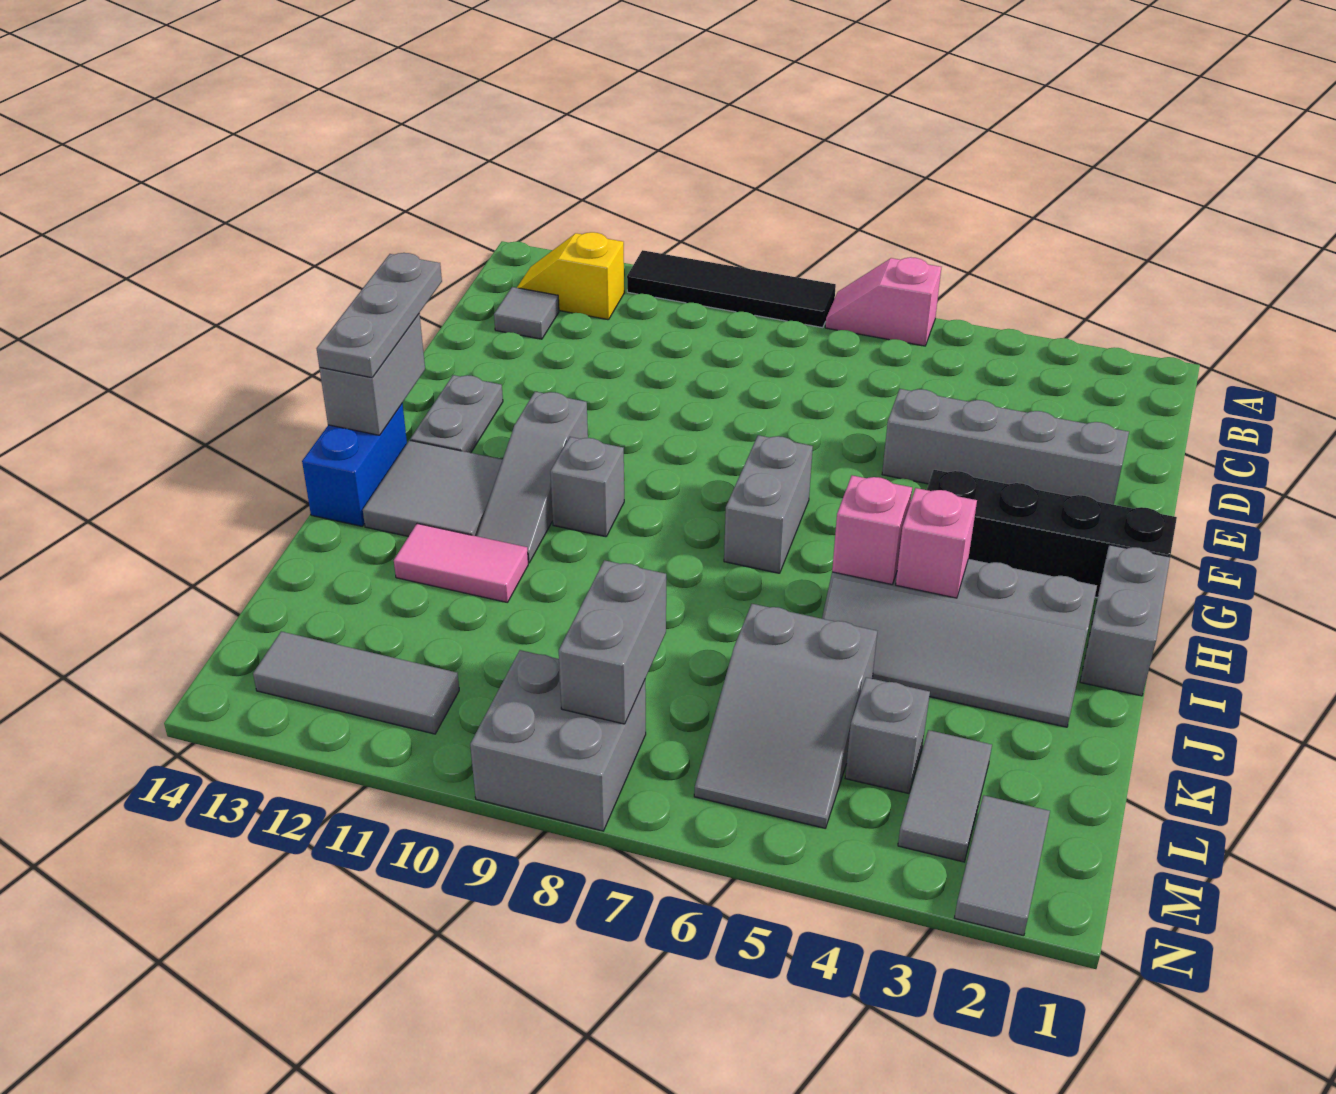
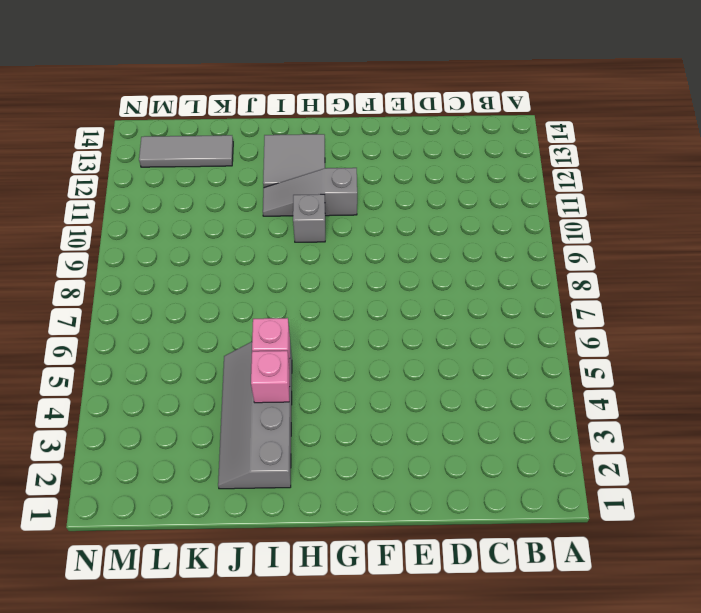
grey tile K13:M13 level 1 -> grey tile M11:M13 level 1
none -> pink slope A6:A7 level 1 top 6
none -> black tile A8:A11 level 1
none -> yellow slope B12:B13 level 1 top 12

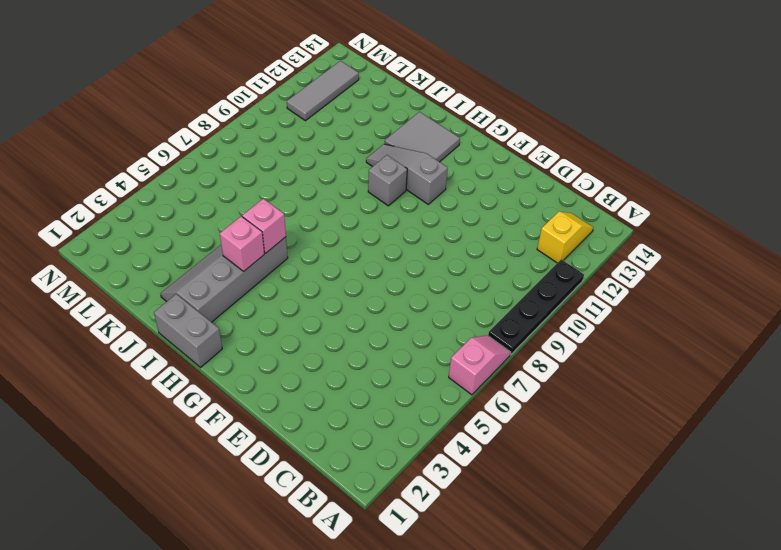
black plate A8:A11 level 1 -> black tile A8:A11 level 1
none -> grey tile C13 level 1
none -> grey brick E2:E5 level 1
none -> grey plate F13:G13 level 1

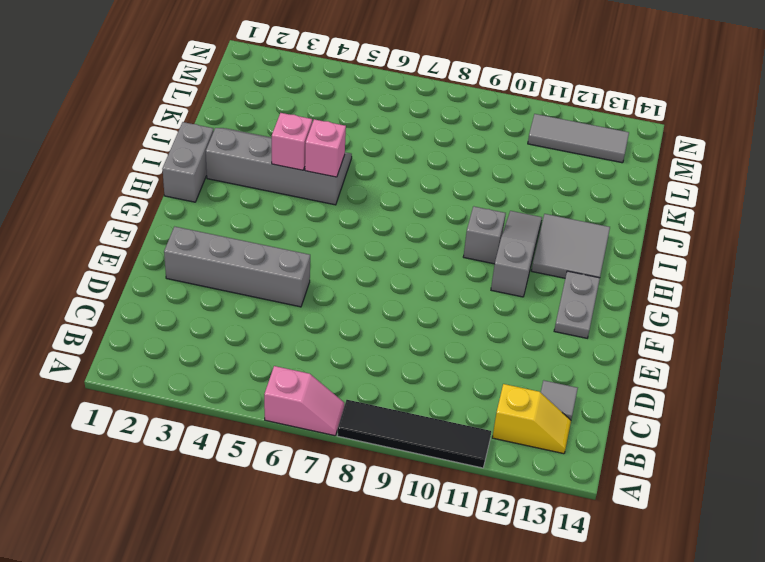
none -> black brick G1:G4 level 1
none -> grey brick G7:H7 level 1
none -> blue brick H14:I14 level 1

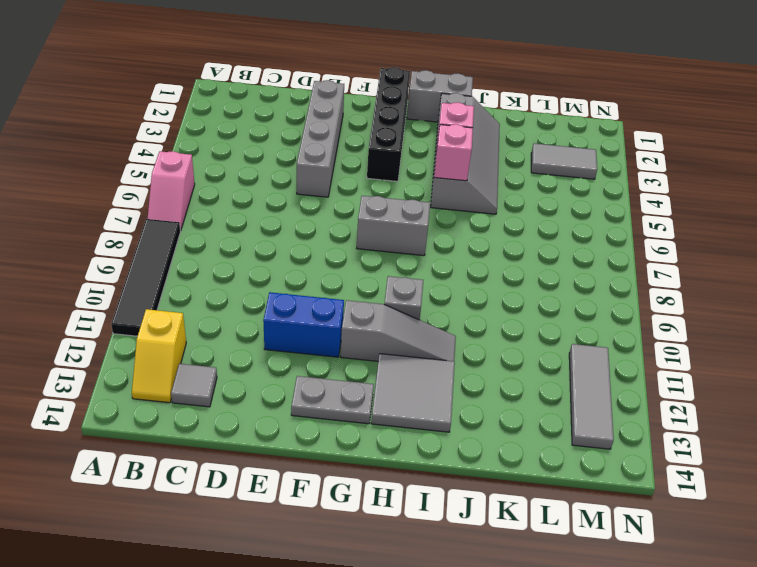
blue brick E11:F11 level 1 -> blue brick H14:I14 level 1
none -> pink tile J11:J12 level 1
none -> grey slope K5:M6 level 1 top K
none -> grey brick L4 level 1

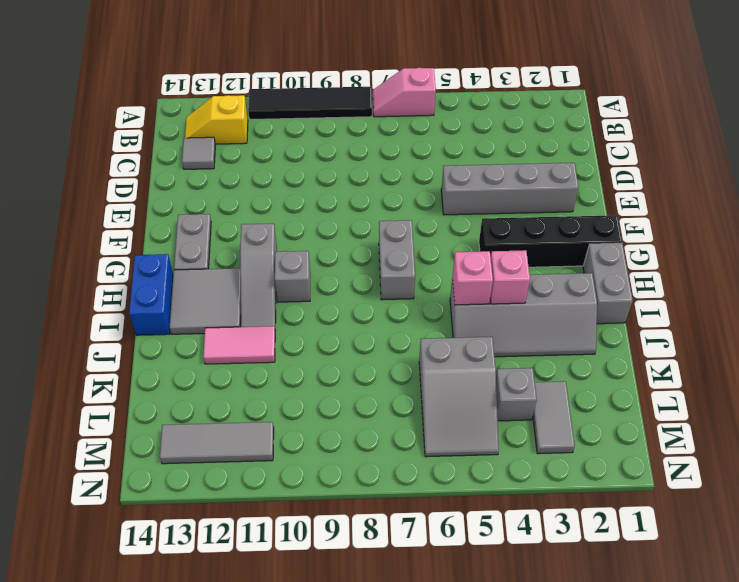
none -> grey tile M2:N2 level 1
none -> grey brick M8:N9 level 1
none -> grey brick G14:H14 level 2

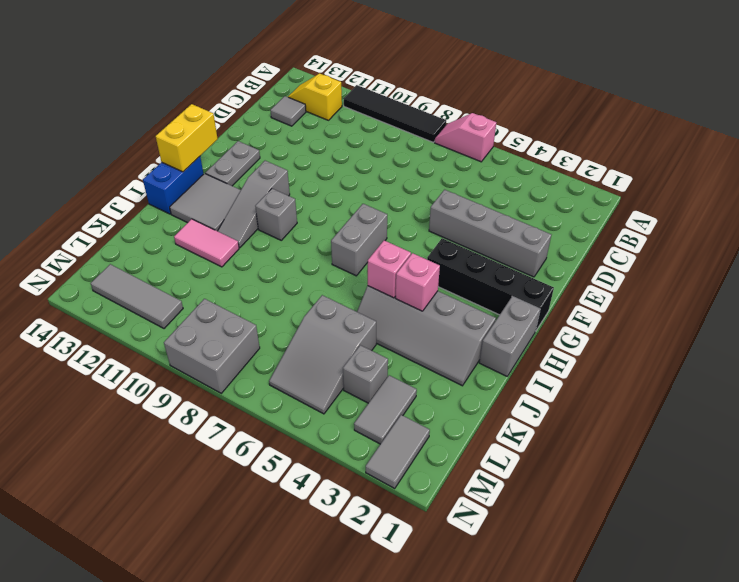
yellow brick G14:H14 level 2 -> grey brick G14:H14 level 2
none -> grey brick L8:M8 level 2
none -> grey plate F14:H14 level 3

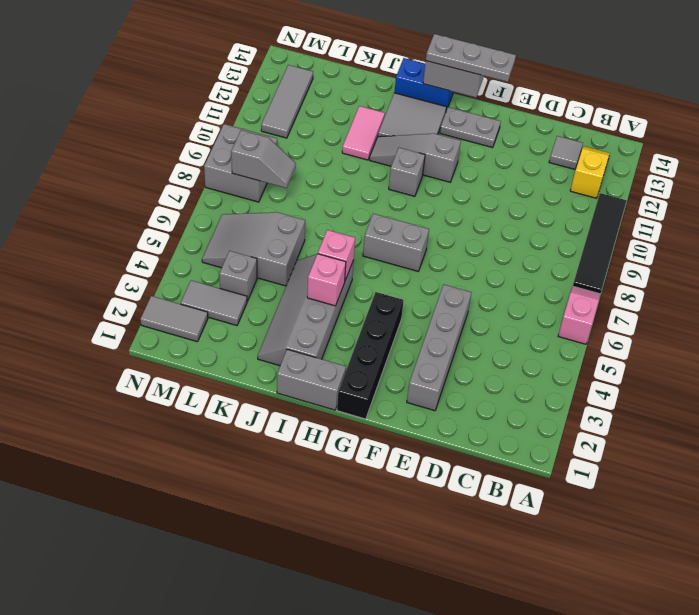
grey slope L8:M8 level 2 top M -> grey brick L8:M8 level 2

